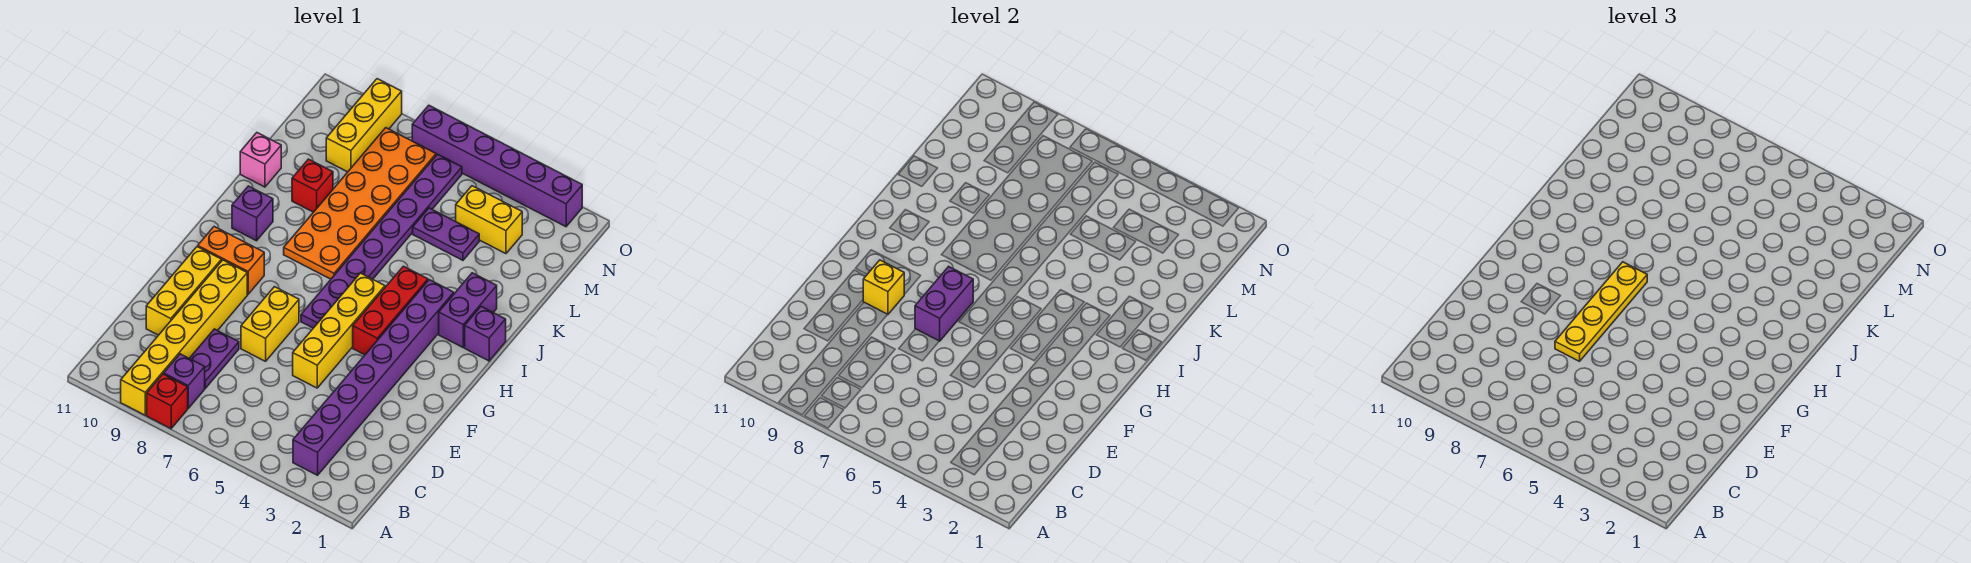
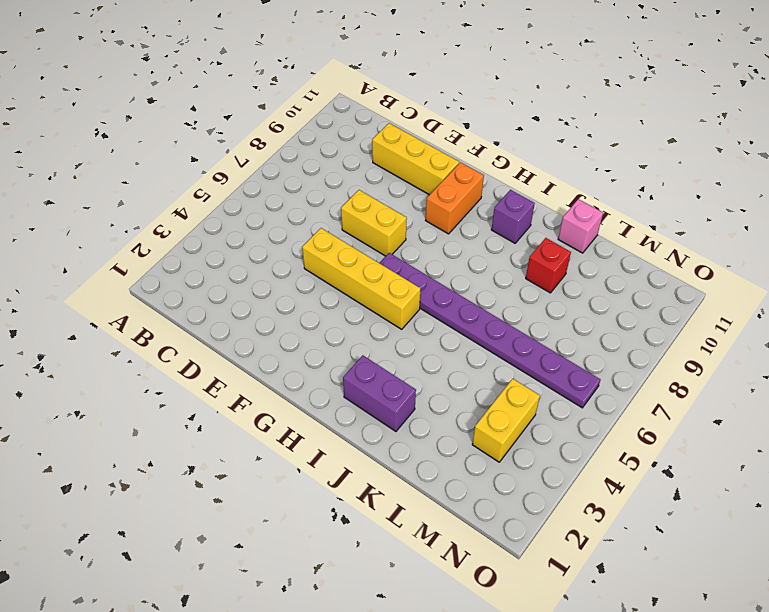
none -> red brick A8 level 1
none -> yellow brick A9:F9 level 1
none -> purple brick B3:I3 level 1

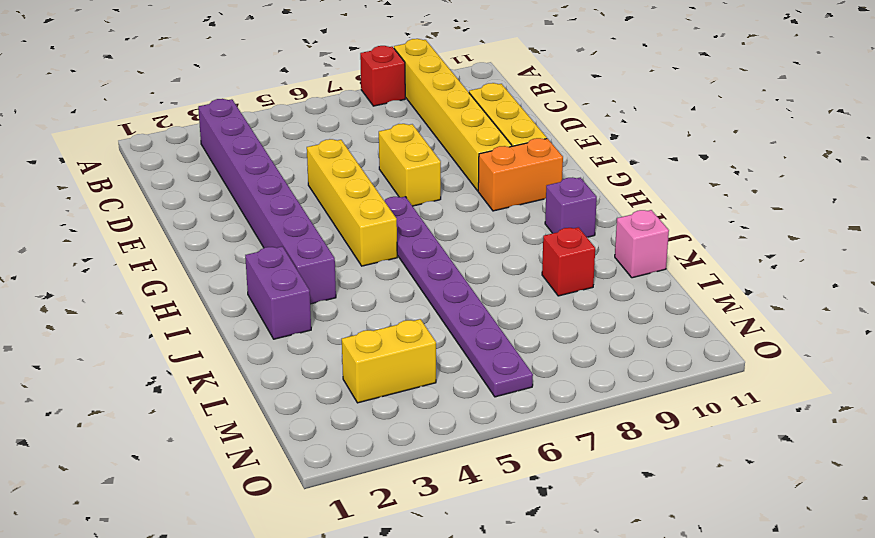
none -> purple brick B8 level 1
none -> purple plate C8:D8 level 1
none -> red brick G4:I4 level 1

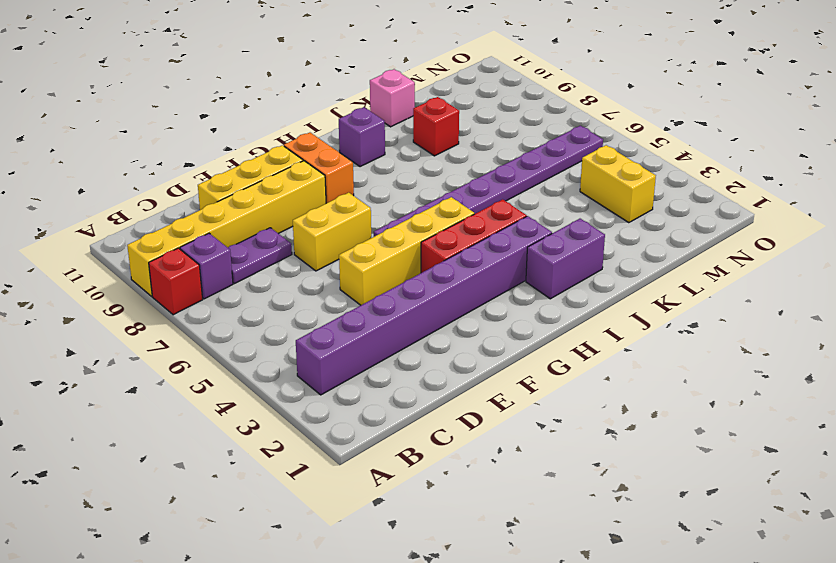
none -> purple brick I1 level 1
none -> orange plate I7:N8 level 1
none -> purple plate L4:L5 level 1

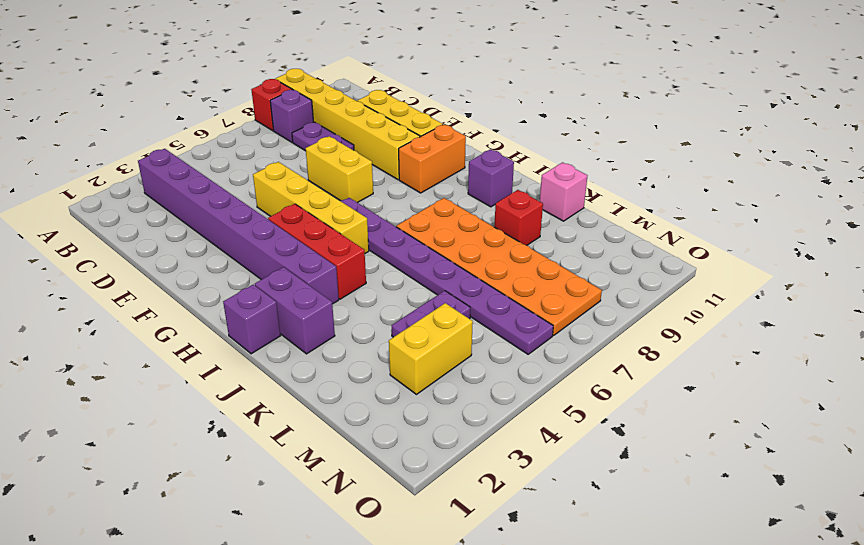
none -> yellow brick M9:O9 level 1
none -> purple brick O2:O7 level 1
none -> purple brick F7:G7 level 2

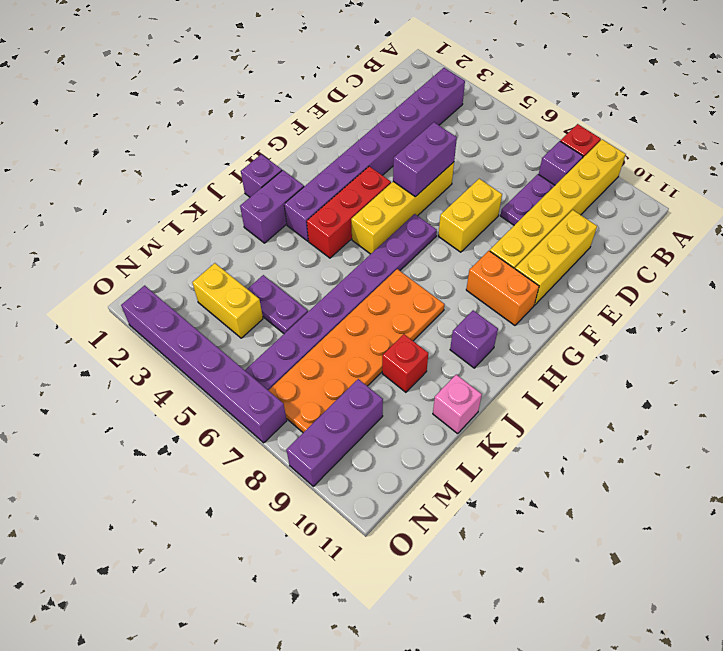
purple brick E5:F5 level 2 -> purple brick F7:G7 level 2
purple brick M9:O9 level 1 -> yellow brick M9:O9 level 1
none -> yellow brick F9 level 2
none -> yellow plate E7:H7 level 3

